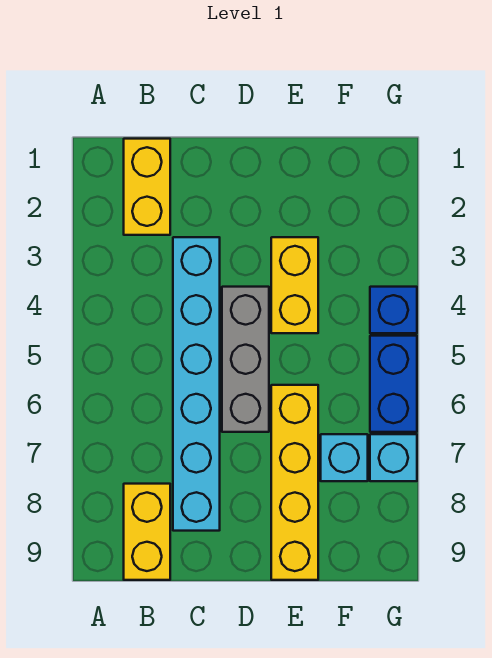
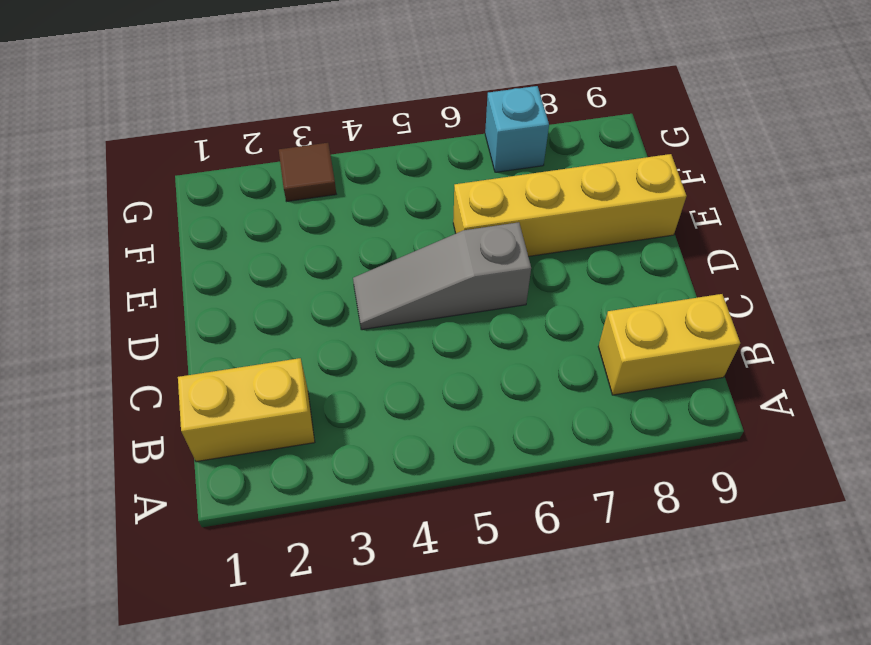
grey slope D4:D6 level 1 top 6 -> grey brick D4:D6 level 1
brown tile G3 level 1 -> none
none -> cyan brick C3:C8 level 1
none -> yellow brick E3:E4 level 1

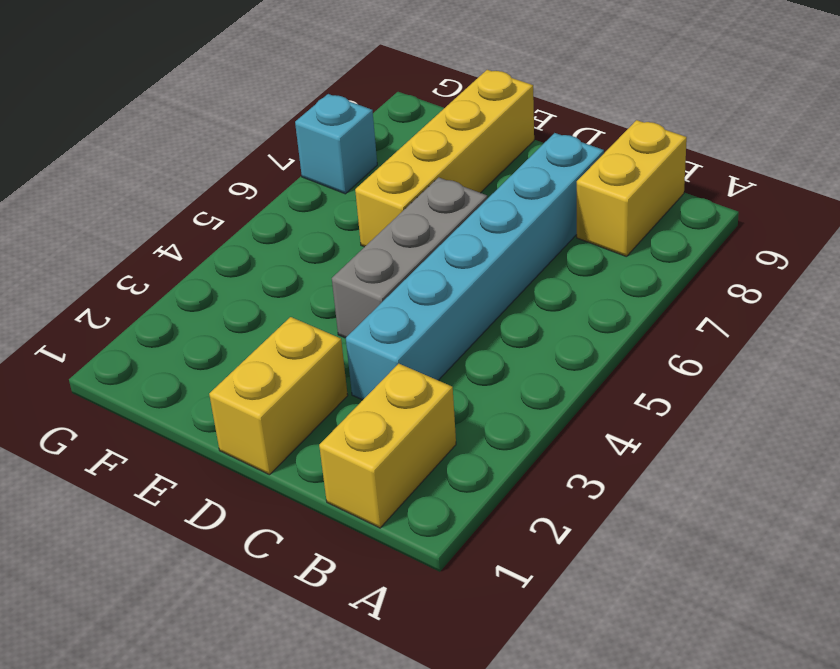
yellow brick D1:D2 level 1 -> yellow brick E3:E4 level 1
none -> cyan brick F7 level 1
none -> blue brick G4 level 1

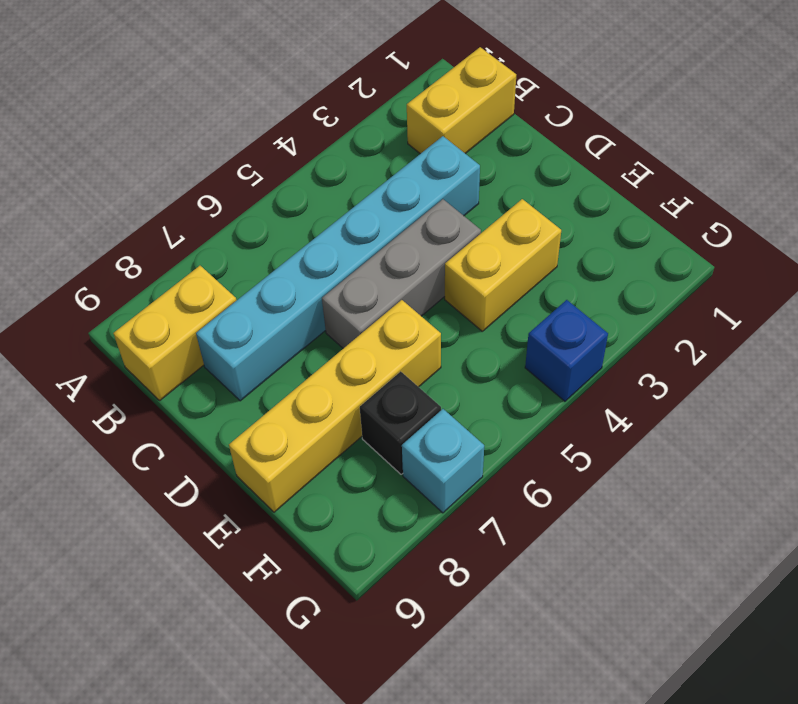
black brick F7 level 1 -> cyan brick F7 level 1
none -> blue brick G5:G6 level 1

